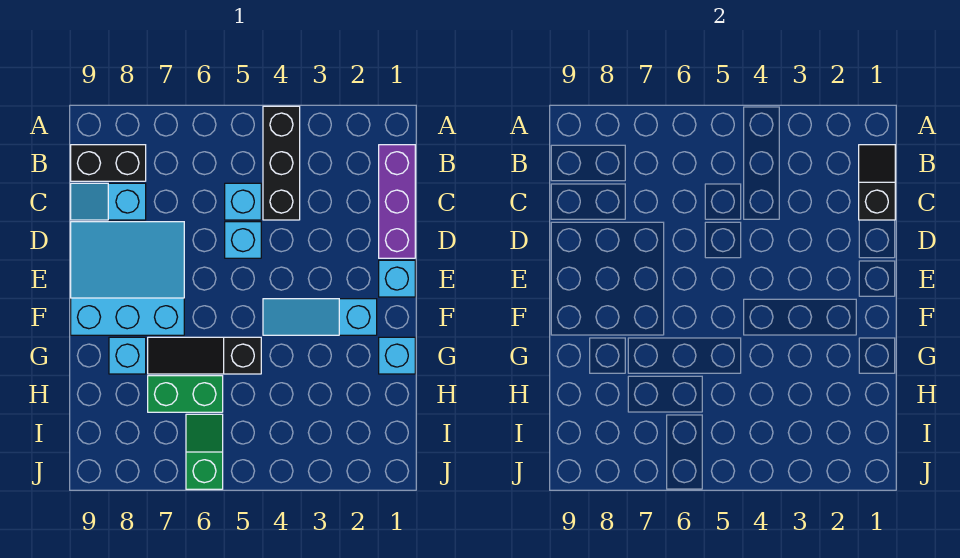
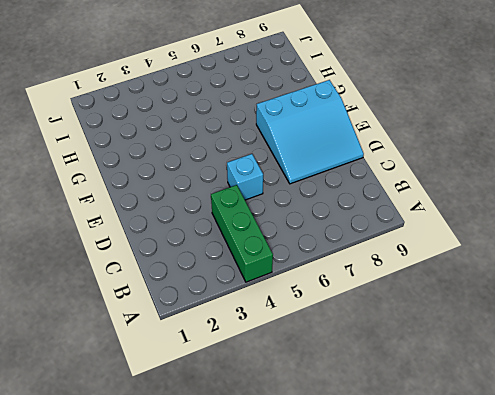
green brick A4:C4 level 1 -> black brick A4:C4 level 1
none -> purple brick B1:D1 level 1
none -> black brick B8:B9 level 1
none -> cyan brick C5 level 1

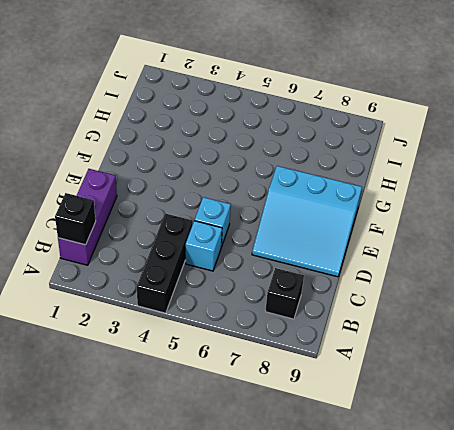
black brick B1 level 2 -> black slope B1:C1 level 2 top C
black brick B8 level 1 -> black brick B8:B9 level 1
none -> cyan slope C8:C9 level 1 top 8
none -> cyan brick E1 level 1
none -> cyan slope F2:F4 level 1 top 2

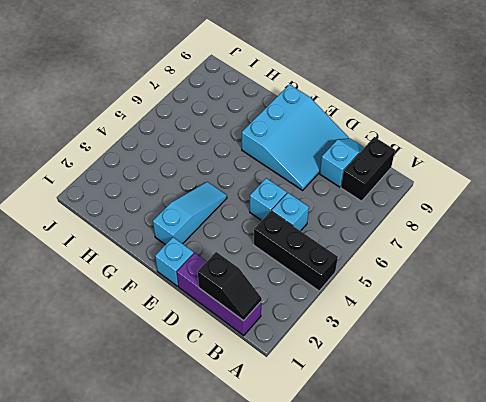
none -> cyan brick G1 level 1
none -> black slope G5:G7 level 1 top 5
none -> cyan brick G8 level 1

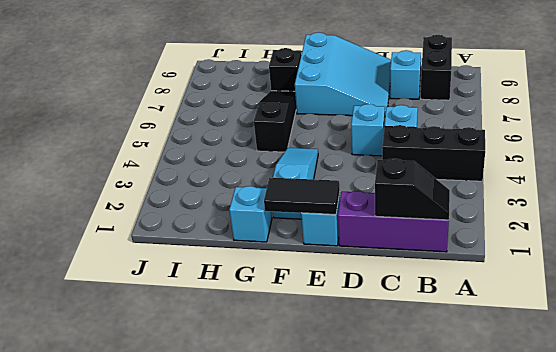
black tile E1:F1 level 2 -> none
black brick G8 level 1 -> cyan brick G8 level 1
none -> green brick H6:H7 level 1
none -> green slope I6:J6 level 1 top J

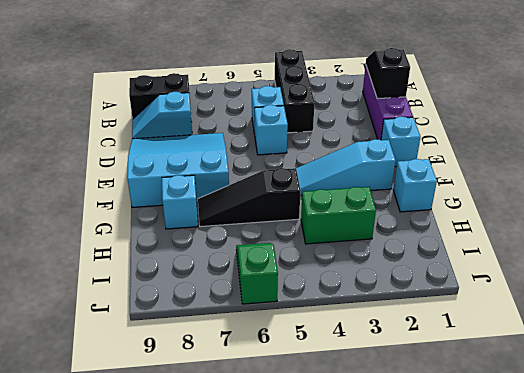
green brick H3:H4 level 1 -> green brick H6:H7 level 1

